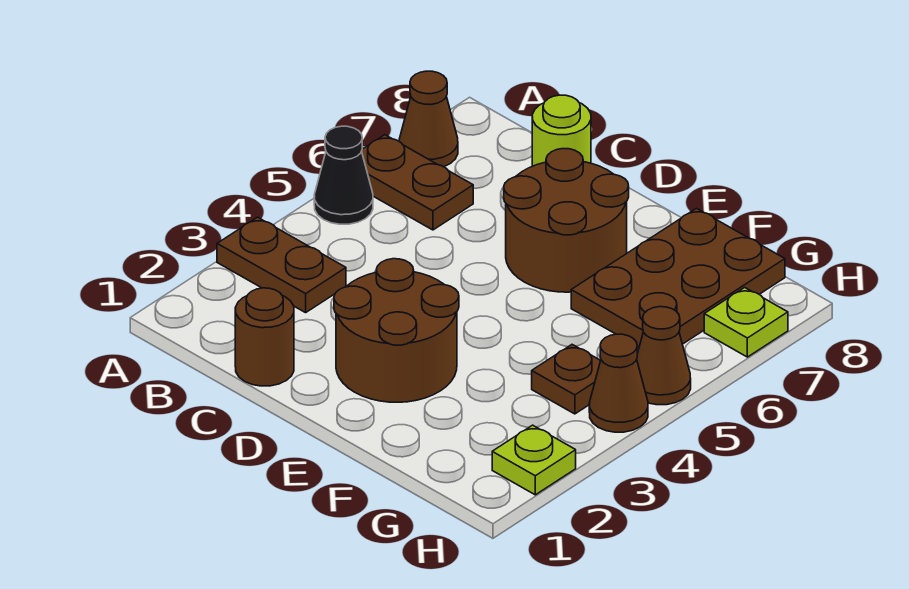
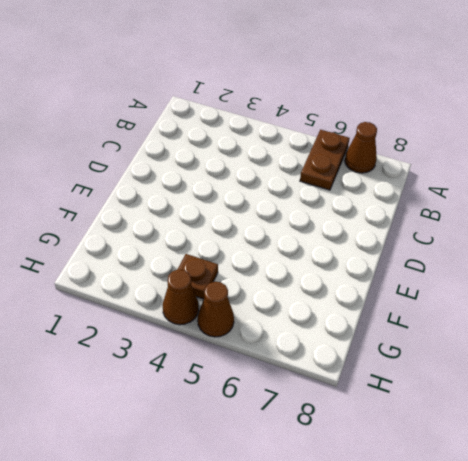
none -> brown plate A3:B3 level 1
none -> black cone A5 level 1
none -> brown round brick C1 level 1

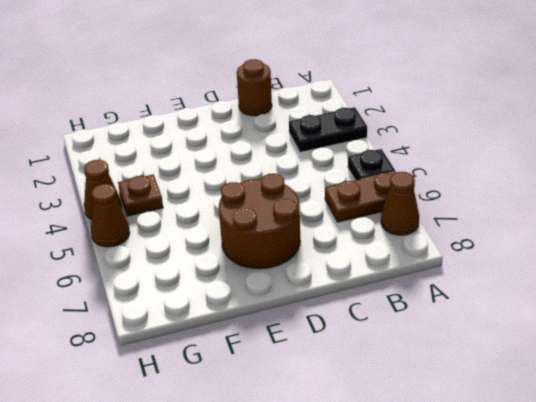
black plate A3:B3 level 1 -> brown plate A3:B3 level 1
black plate A5 level 1 -> black cone A5 level 1
none -> lime round brick C8 level 1
none -> brown round brick D2:E3 level 1
none -> brown plate F6:G8 level 1

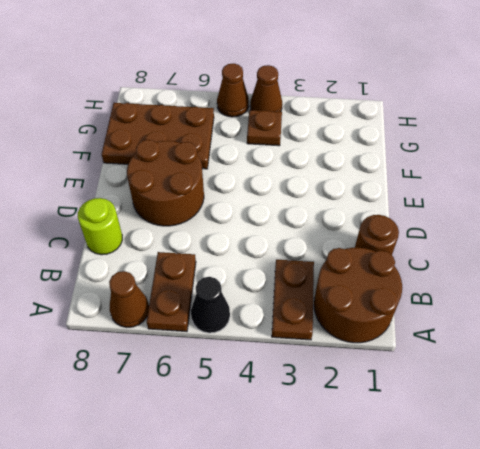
brown round brick A1:B2 level 1 -> brown round brick D2:E3 level 1
none -> lime plate H2 level 1
none -> lime plate H7 level 1

